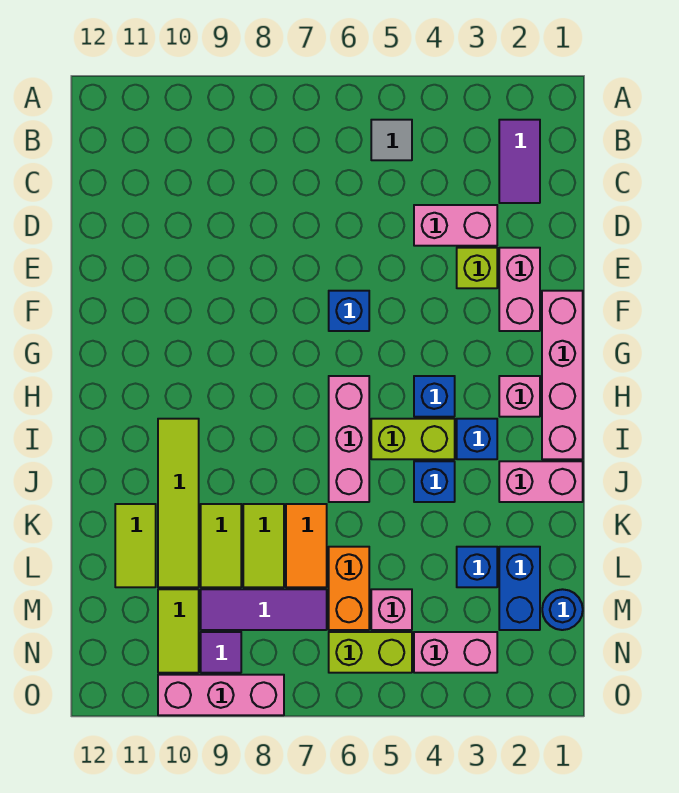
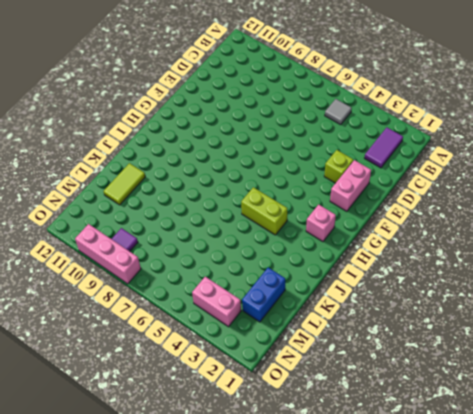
none -> pink brick D3:D4 level 1
none -> pink brick F1:I1 level 1
none -> blue brick F6 level 1
none -> blue brick H4 level 1

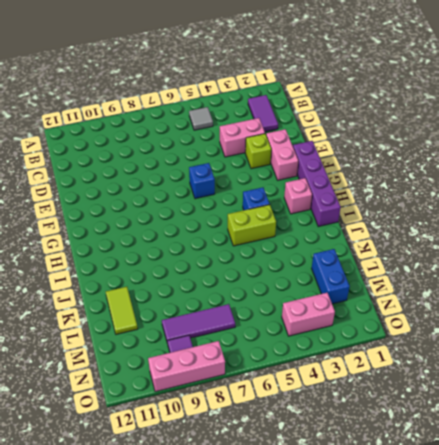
purple brick F1:I1 level 1 -> pink brick F1:I1 level 1
none -> pink brick H6:J6 level 1
none -> blue brick I3 level 1
none -> lime tile I10:L10 level 1
none -> pink brick J1:J2 level 1

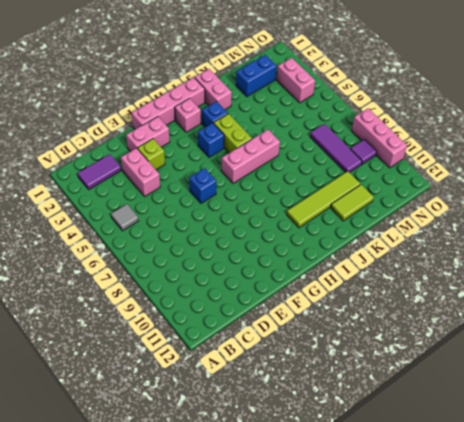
none -> blue brick J4 level 1
none -> orange tile K7:L7 level 1
none -> lime tile K8:L8 level 1
none -> lime tile K9:L9 level 1

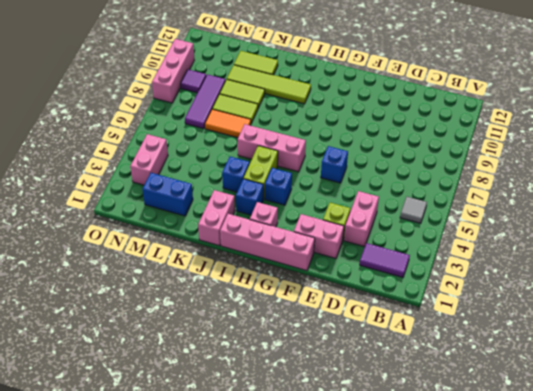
none -> blue brick L3 level 1
none -> orange brick L6:M6 level 1
none -> blue round brick M1 level 1
none -> pink brick M5 level 1

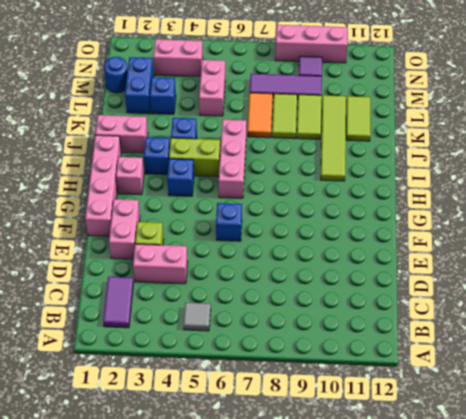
pink brick L5:M5 level 1 -> pink brick M5 level 1
none -> orange brick L6:M6 level 1
none -> lime tile M10:N10 level 1
none -> lime brick N5:N6 level 1

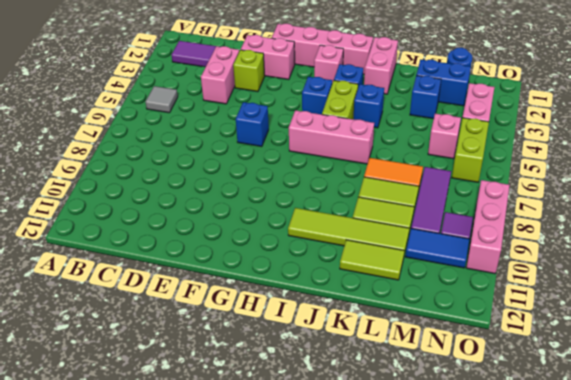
blue tile M10:N10 level 1 -> lime tile M10:N10 level 1
none -> orange brick L6:M6 level 1

